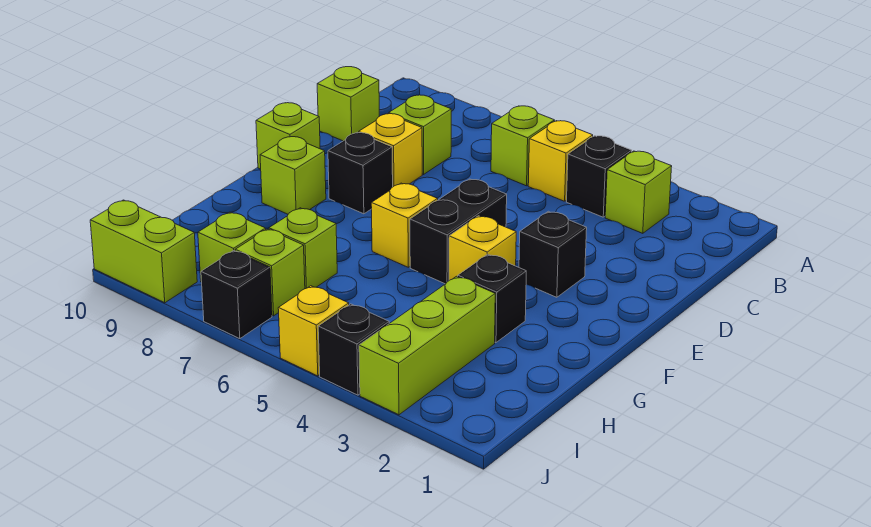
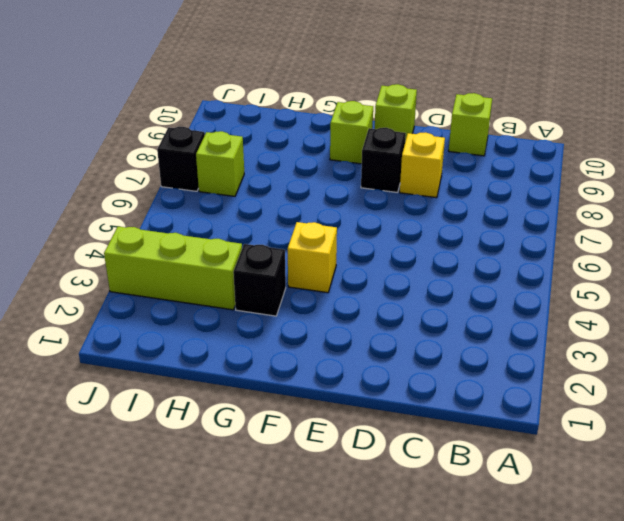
none -> lime brick B3 level 1
none -> black brick B4 level 1
none -> yellow brick B5 level 1

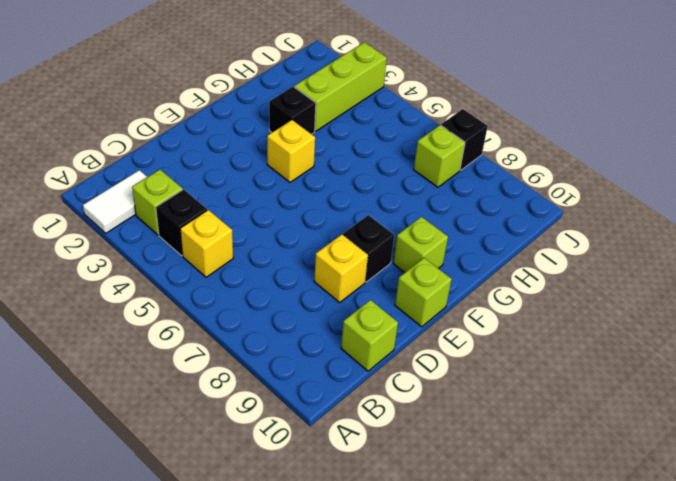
white tile A2:B2 level 1 -> none
none -> lime brick B6 level 1
none -> lime brick C8 level 1
none -> black brick E3 level 1

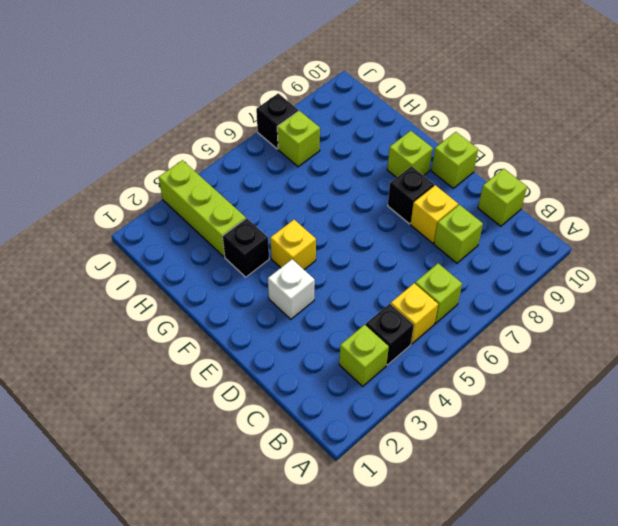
white brick E3 level 1 -> black brick E3 level 1
none -> black brick E5:F5 level 1
none -> yellow brick F6 level 1
none -> lime brick H7 level 1

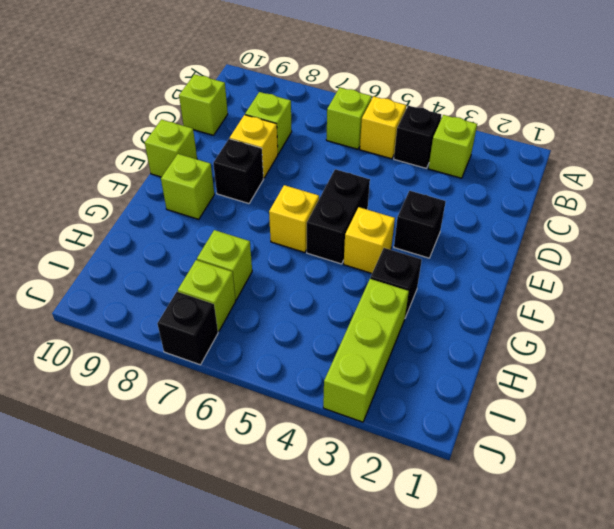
none -> lime brick I8 level 1
none -> black brick J4 level 1
none -> yellow brick J5 level 1

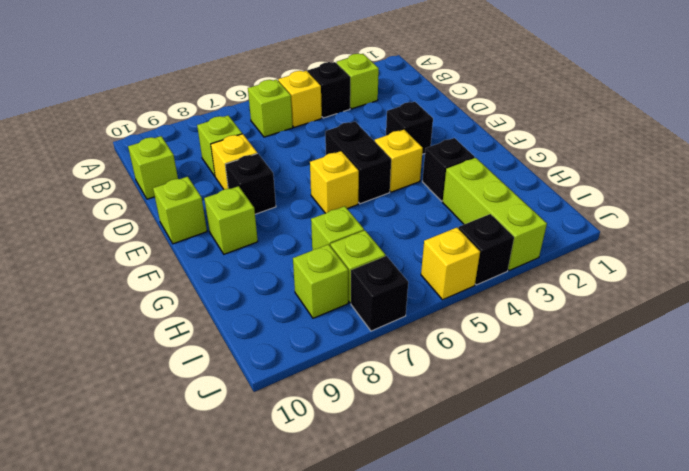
none -> lime brick J9:J10 level 1

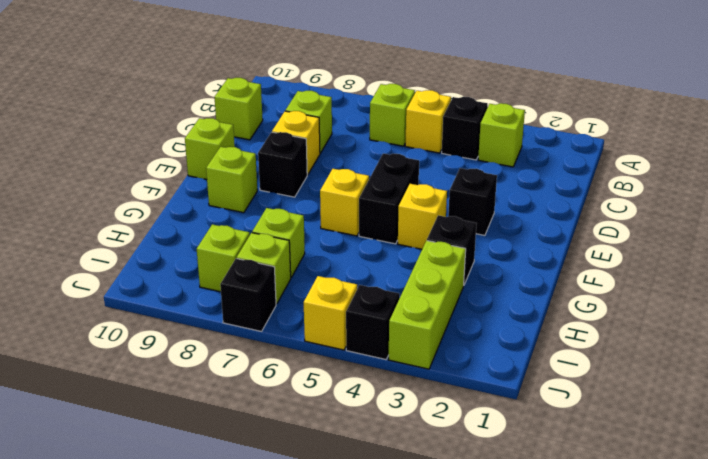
none -> lime brick J9:J10 level 1

